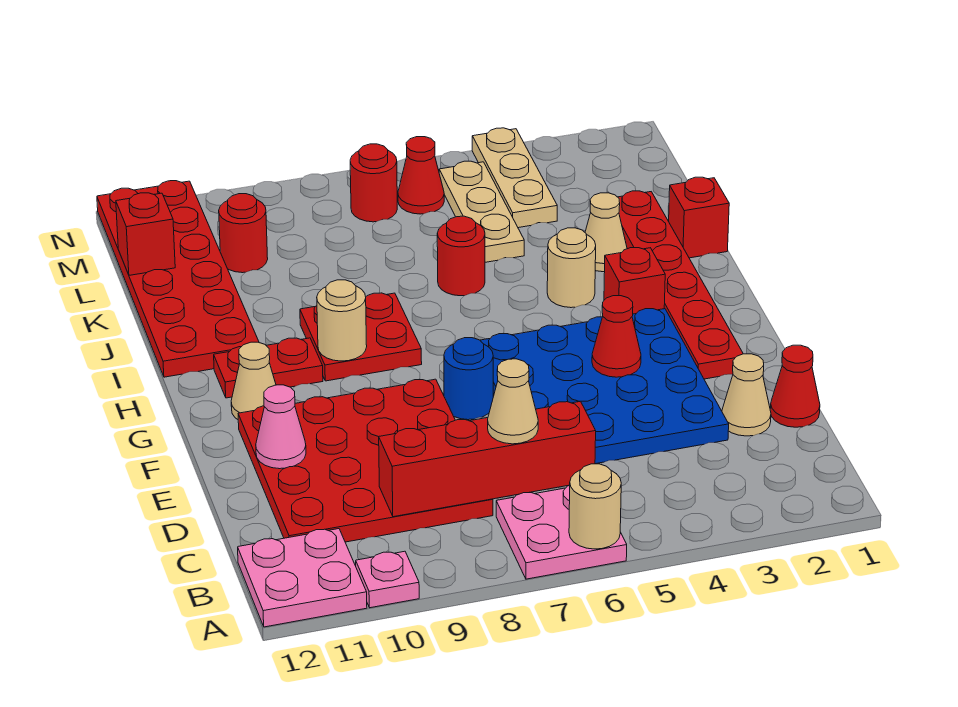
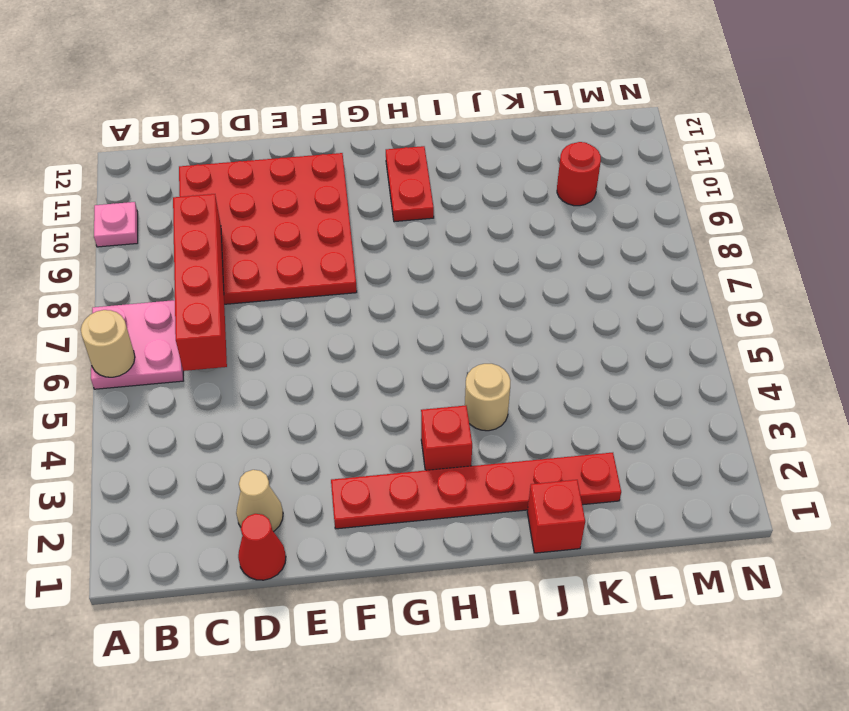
none -> pink plate A11:B12 level 1
none -> blue plate D3:G6 level 1
none -> blue round brick F7 level 1
none -> tan cone G11 level 1

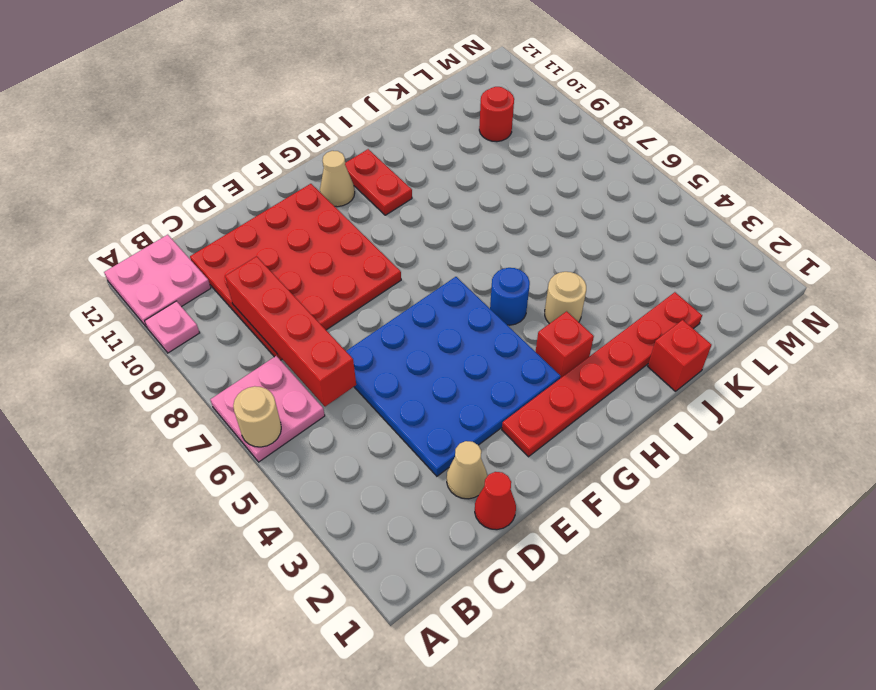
blue round brick H5 level 1 -> blue round brick F7 level 1
none -> red plate H8:I9 level 1
none -> red plate I11:N12 level 1
none -> tan cone J3 level 1
none -> red round brick J6 level 1

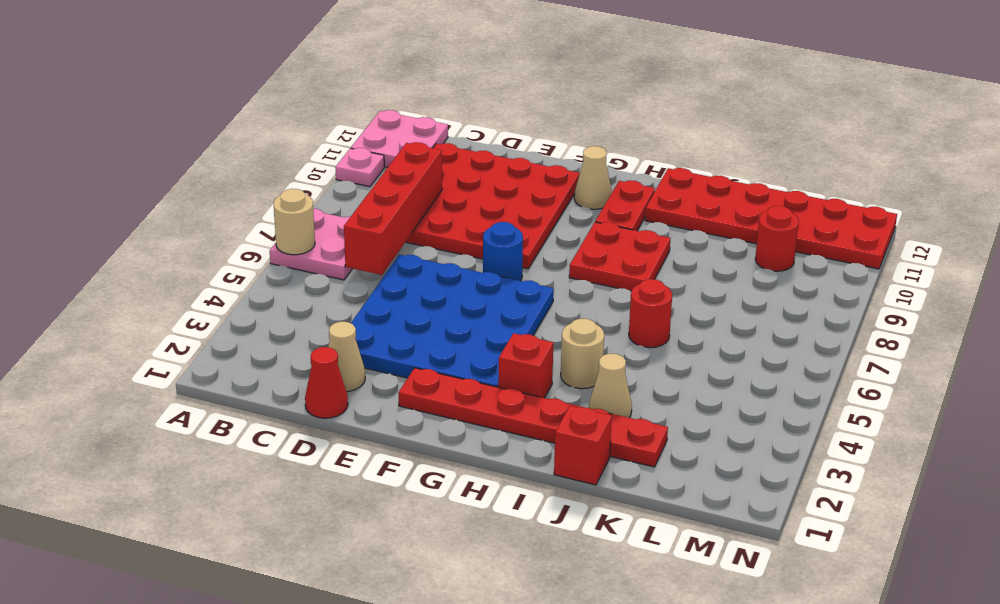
none -> tan plate K5:M5 level 1
none -> tan plate L4:N4 level 1
none -> red cone M6 level 1
none -> red round brick M7 level 1

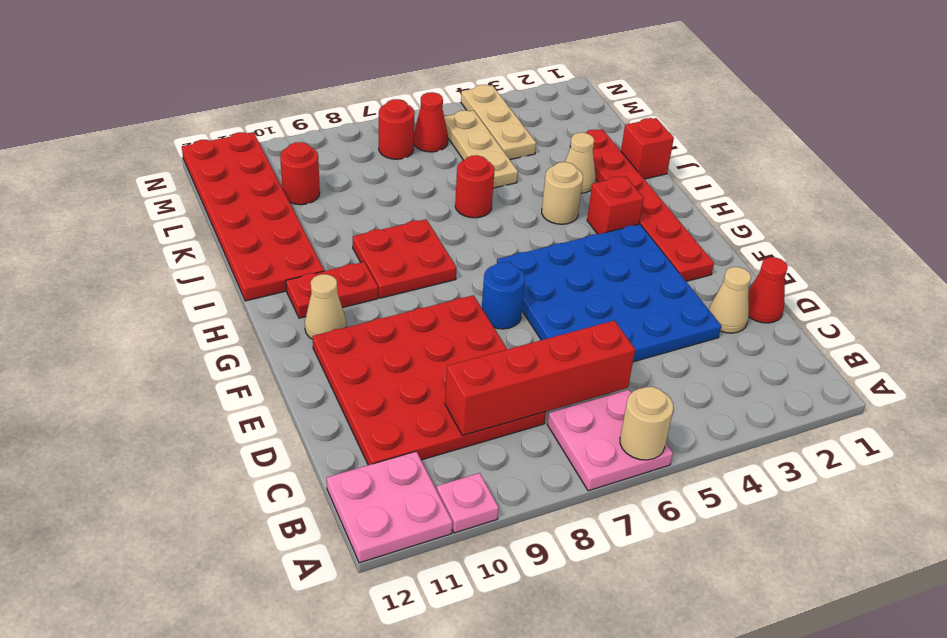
none -> pink cone E11 level 2
none -> red cone F4 level 2
none -> tan round brick H9 level 2
none -> red brick L12 level 2

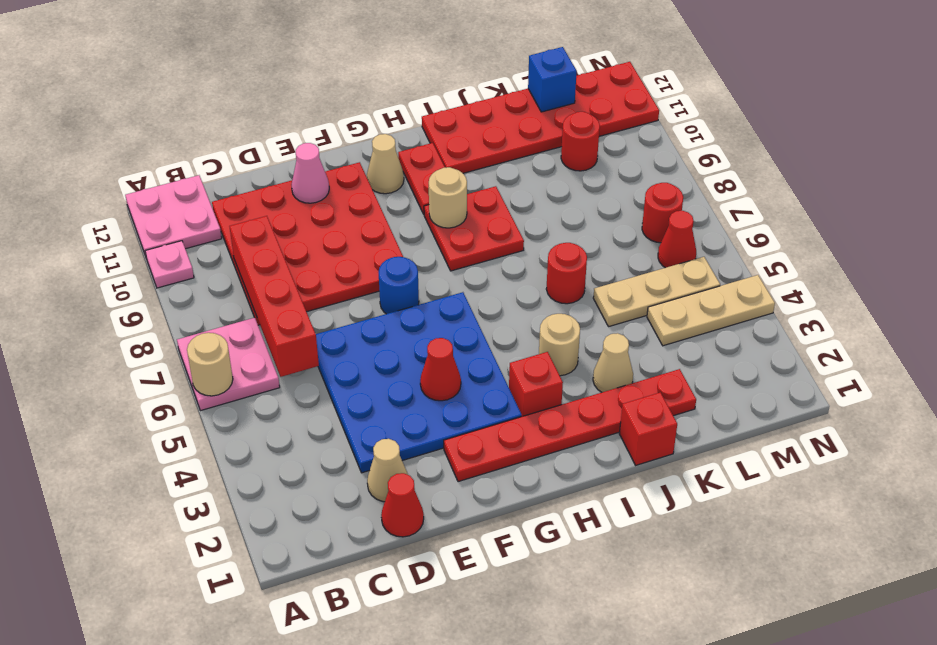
blue brick L12 level 2 -> red brick L12 level 2
none -> tan cone C7 level 3

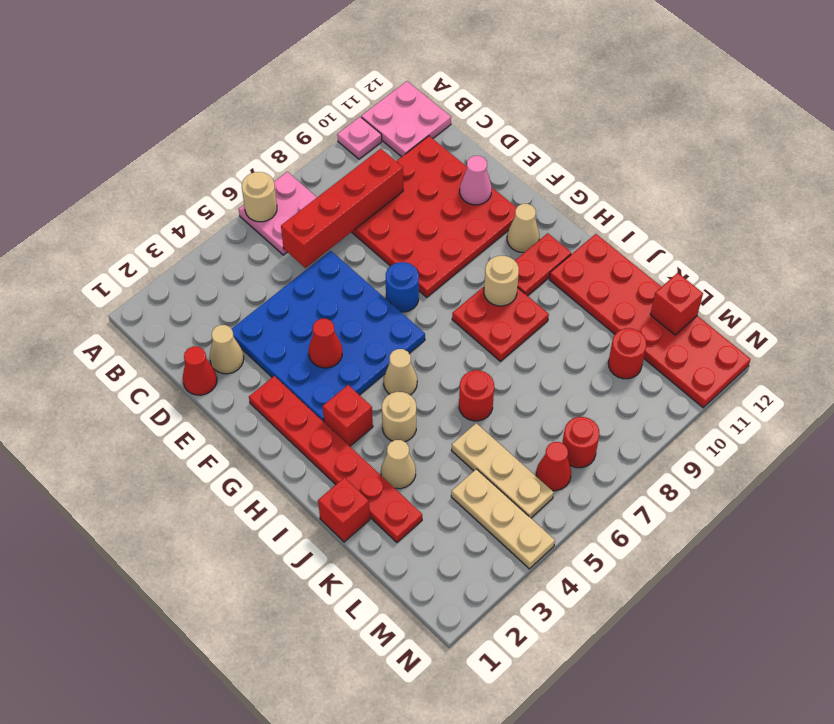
tan cone H5 level 1 -> tan cone C7 level 3

